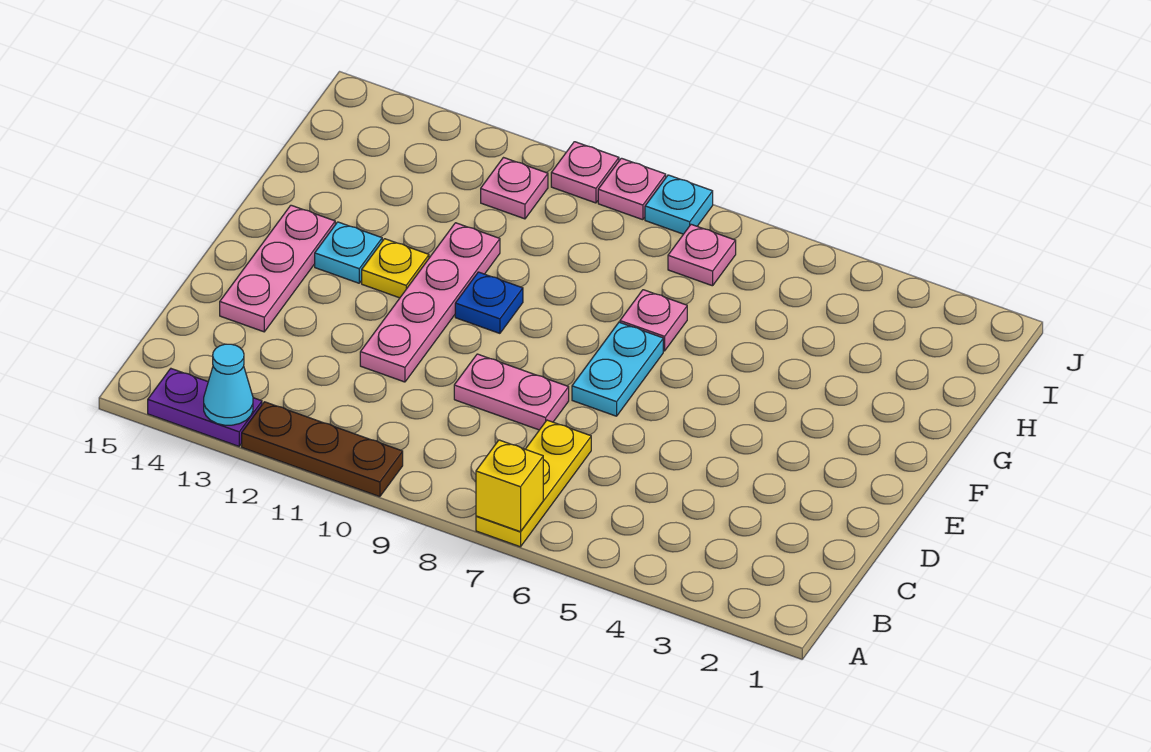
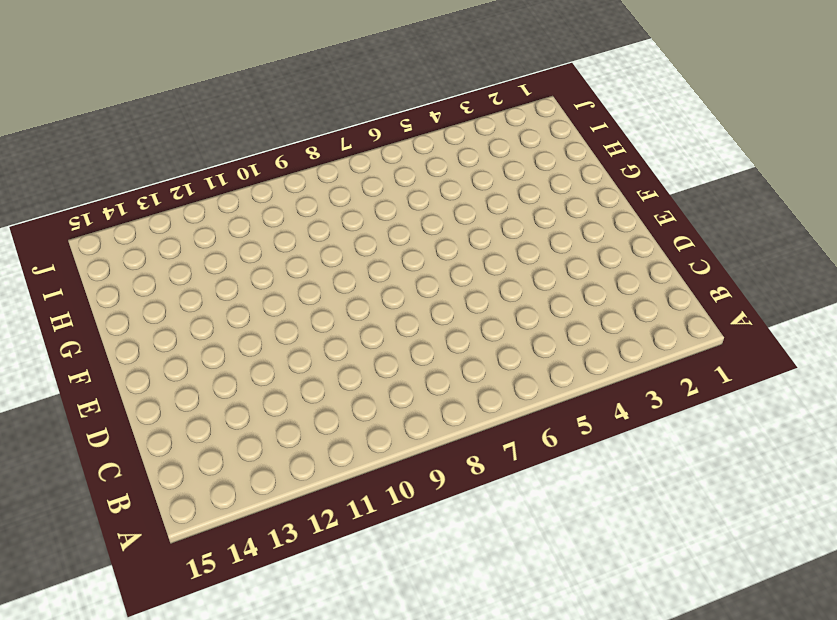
none -> yellow plate A7:C7 level 1
none -> brown plate A10:A12 level 1
none -> purple plate A13:A14 level 1

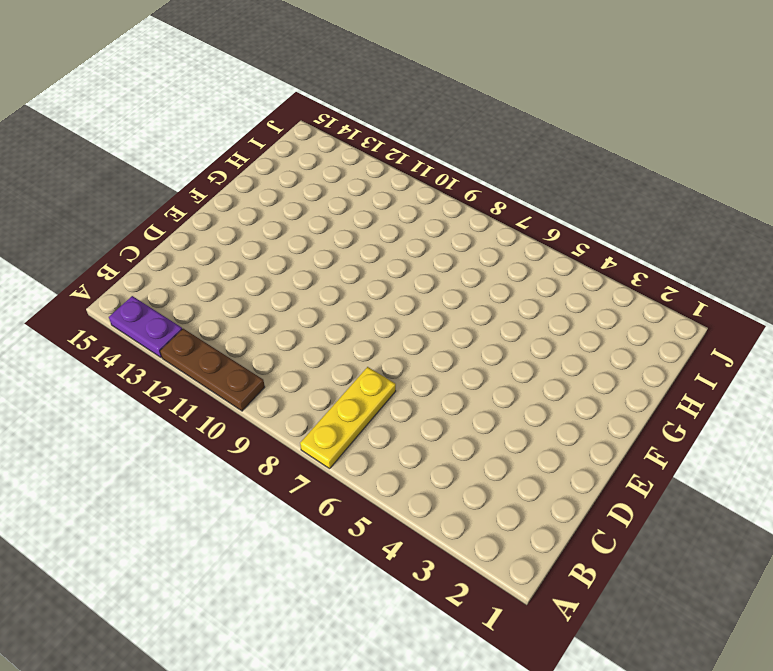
none -> pink plate D8:D9 level 1
none -> pink plate D11:G11 level 1
none -> pink plate D14:F14 level 1

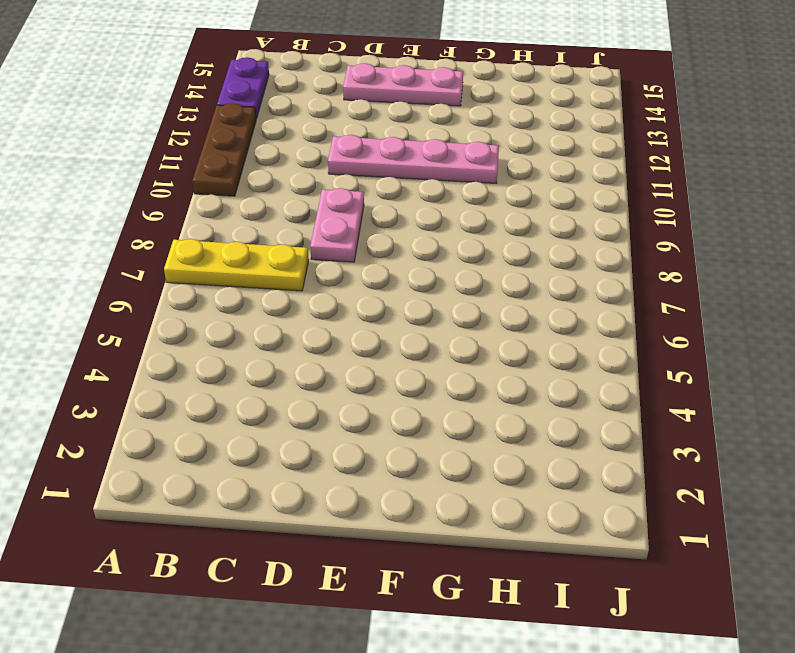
none -> cyan plate E7:F7 level 1
none -> blue plate F10 level 1
none -> yellow plate F12 level 1

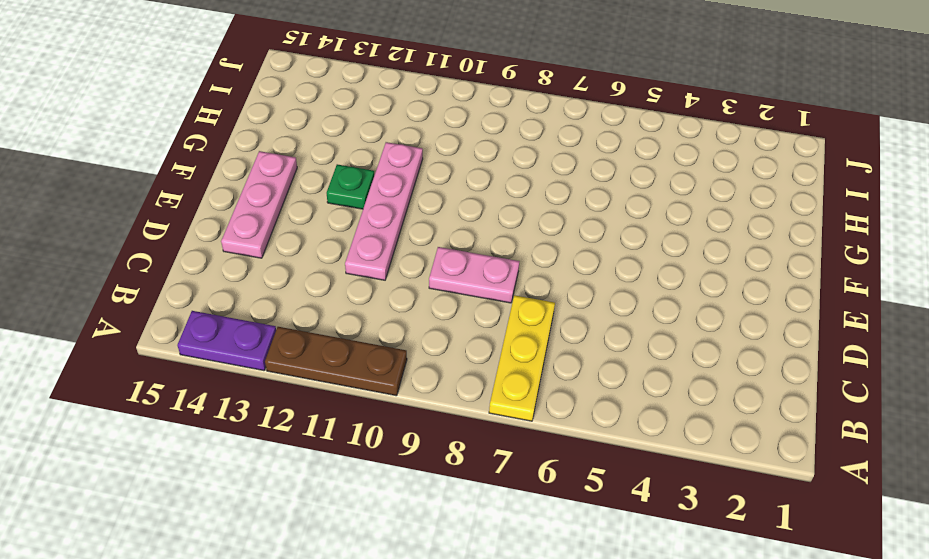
green plate F12 level 1 -> yellow plate F12 level 1
none -> cyan plate E7:F7 level 1
none -> blue plate F10 level 1
none -> cyan plate F13 level 1

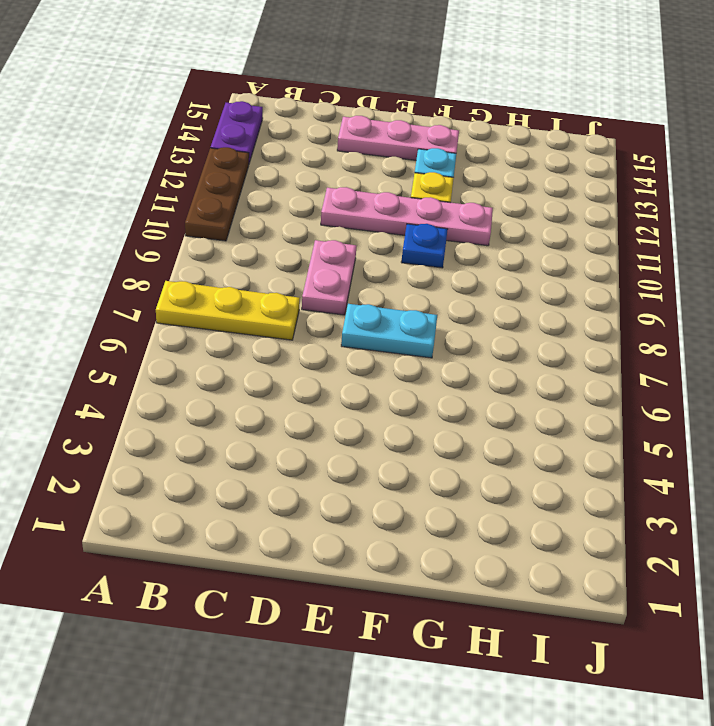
none -> pink plate G7 level 1
none -> pink plate I7 level 1
none -> pink plate I11 level 1

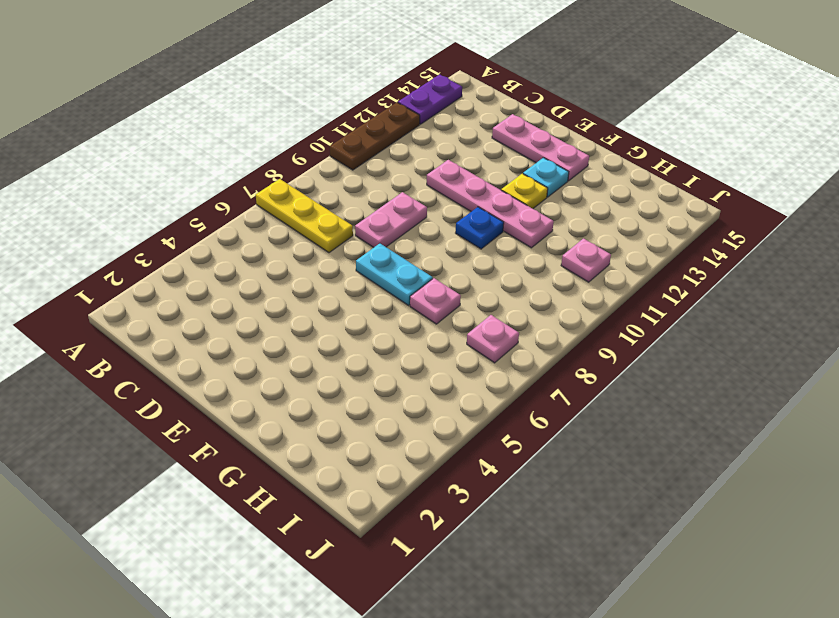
none -> cyan plate J8 level 1
none -> pink plate J9 level 1
none -> pink plate J10 level 1

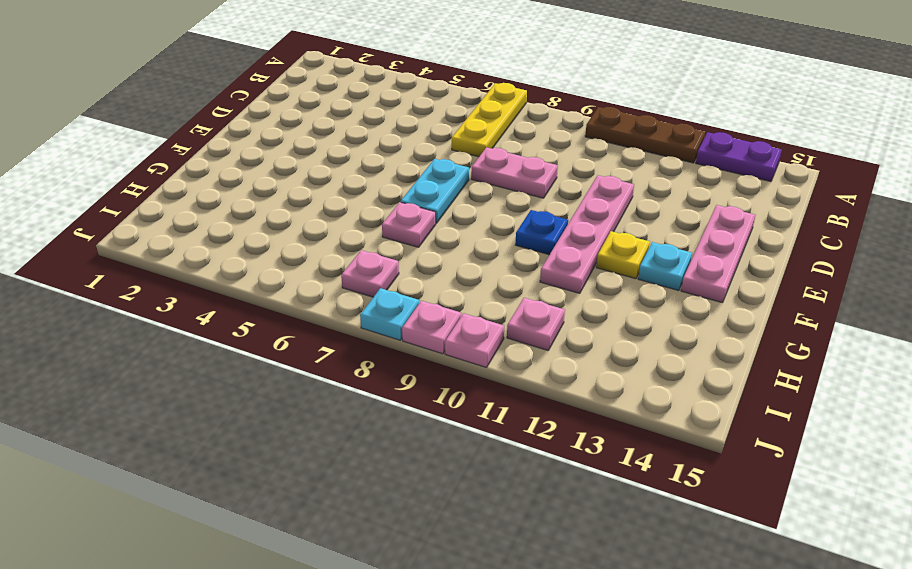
none -> yellow brick A7 level 2
none -> cyan cone A13 level 2

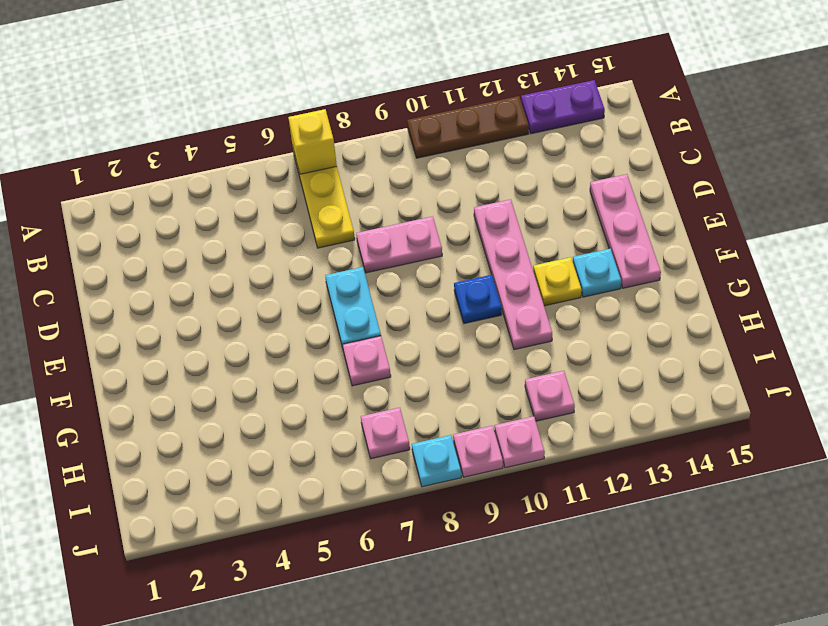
none -> cyan cone A13 level 2

